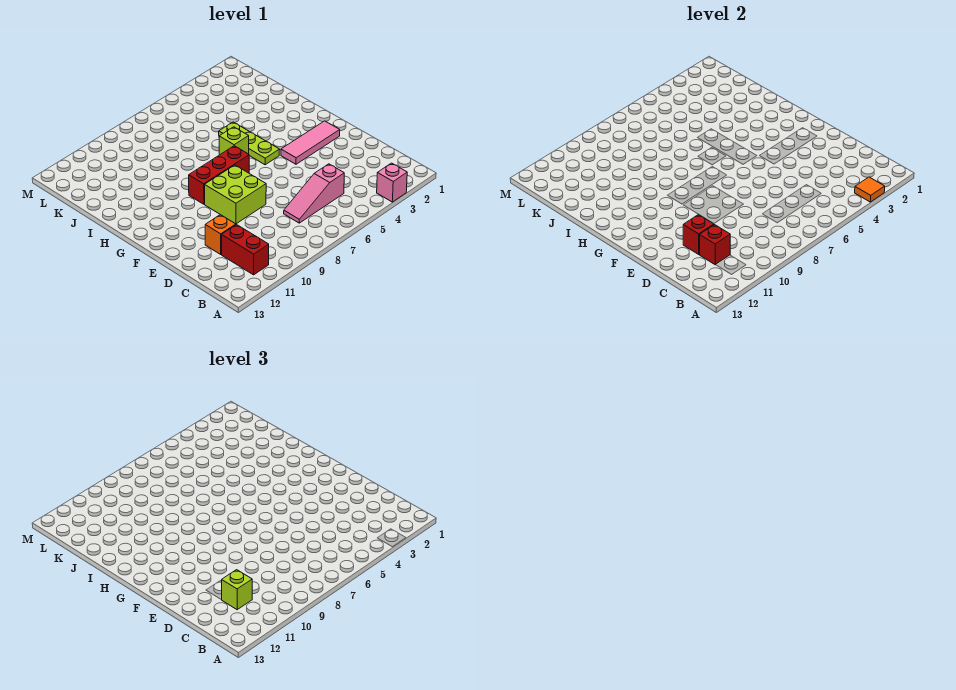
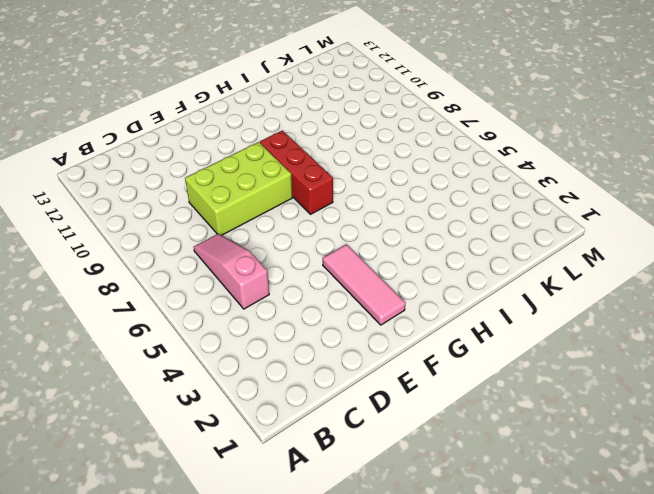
lime brick D8:F9 level 1 -> lime brick E8:F9 level 1
none -> pink brick A3 level 1
none -> red brick B11:C11 level 1
none -> orange brick D11 level 1

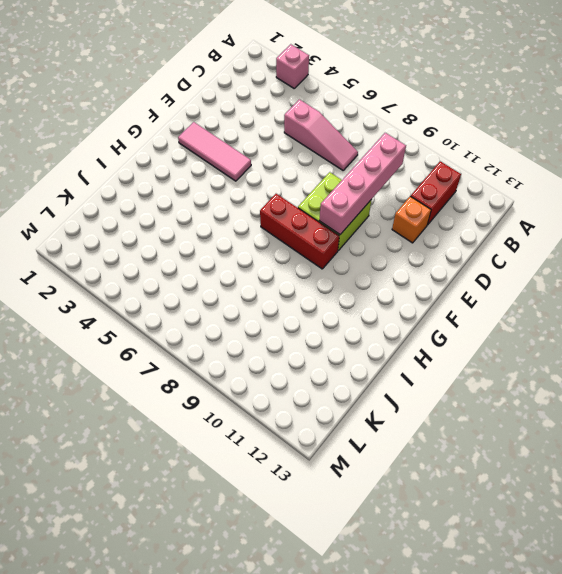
pink brick C9:F9 level 2 -> none
none -> lime plate G5:I5 level 1
none -> lime brick H6 level 1
none -> orange tile A3 level 2

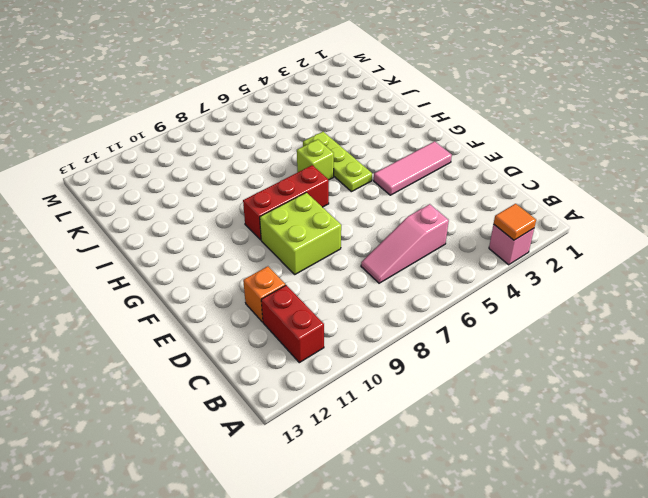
none -> red brick C11 level 2
none -> red brick D11 level 2
none -> lime brick C11 level 3

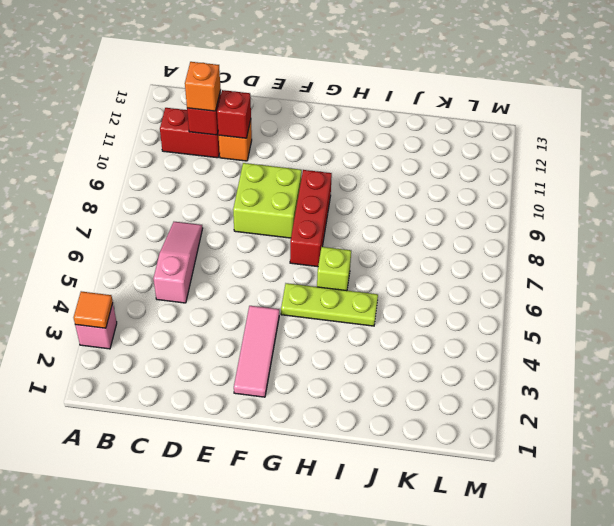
orange brick C11 level 3 -> lime brick C11 level 3

